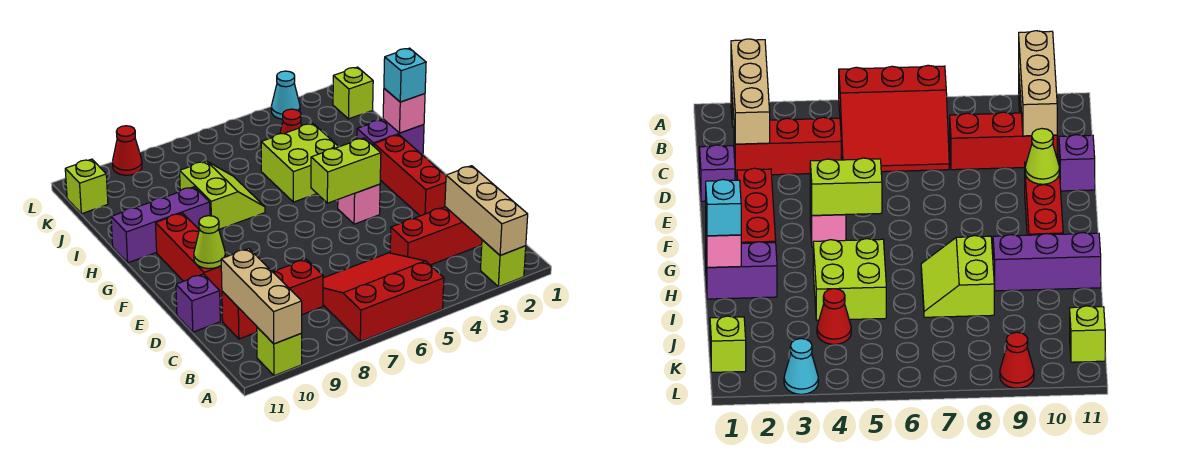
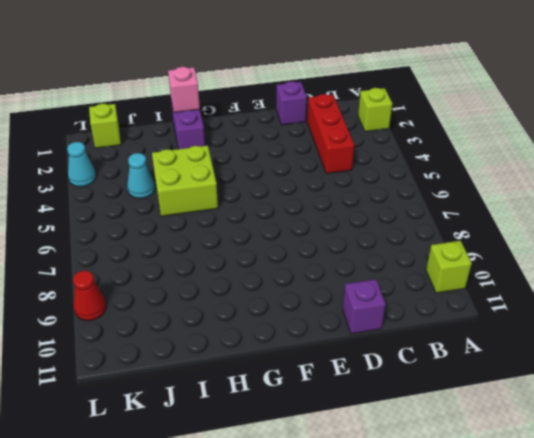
cyan cone J4 level 1 -> red cone J4 level 1
none -> red slope A5:C7 level 1 top A
none -> red brick C8:C10 level 1
none -> red brick E2:G2 level 1

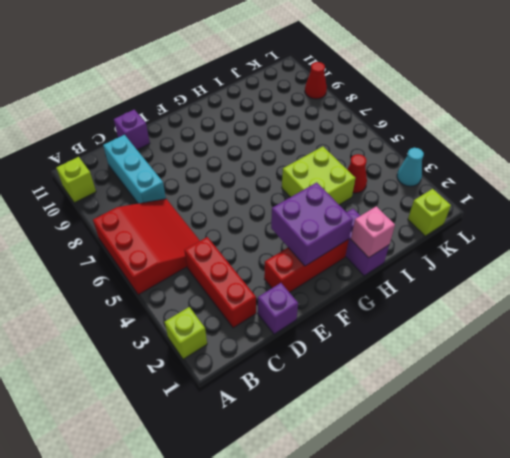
cyan brick C8:C10 level 1 -> red brick C8:C10 level 1
purple brick F2:G3 level 2 -> none
none -> red brick E10:G10 level 1
none -> pink brick F4 level 1
none -> lime slope H7:I8 level 1 top 8

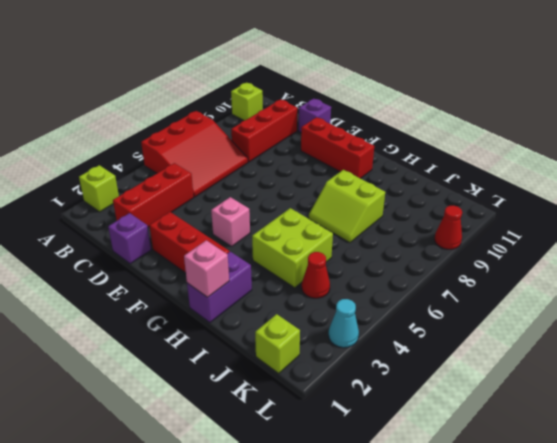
none -> purple brick H9:H11 level 1
none -> lime brick K11 level 1
none -> tan brick A2:C2 level 2

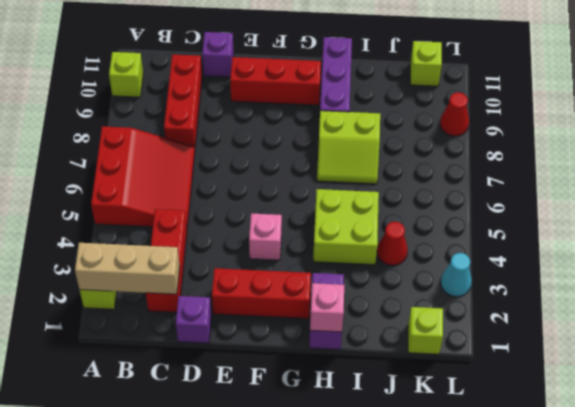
none -> tan brick A10:C10 level 2
none -> lime cone E10 level 2
none -> lime brick F4:F5 level 2

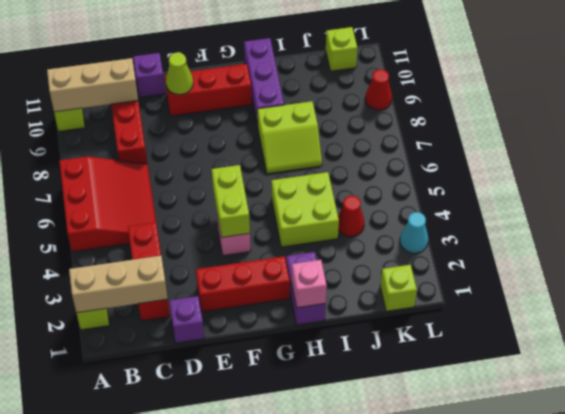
none -> cyan brick H1 level 3

